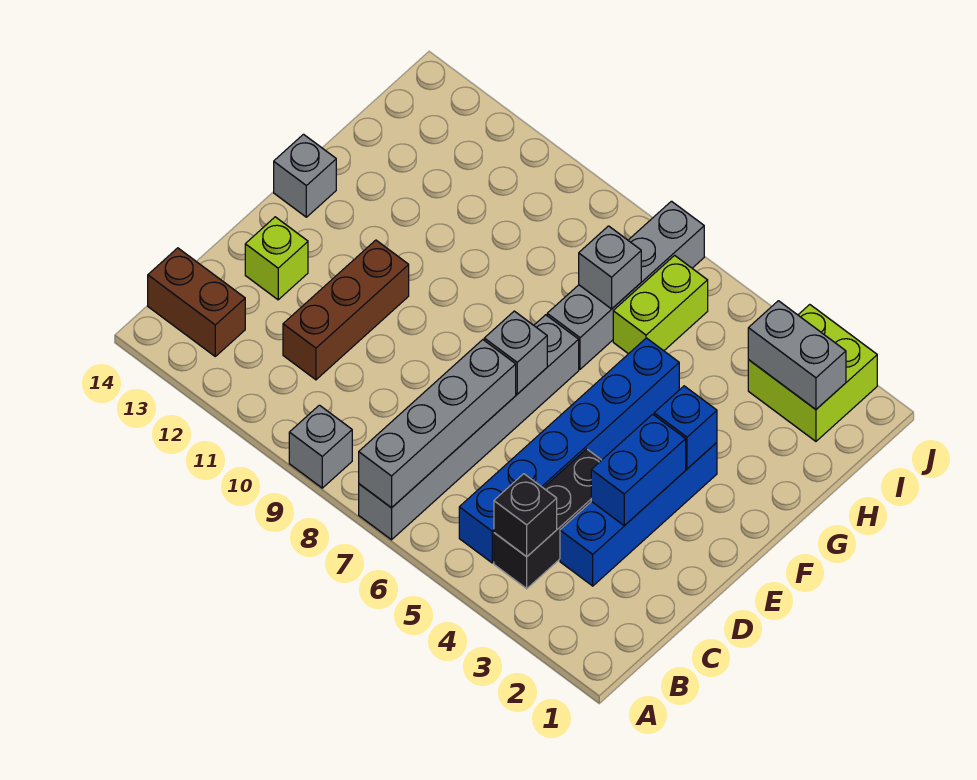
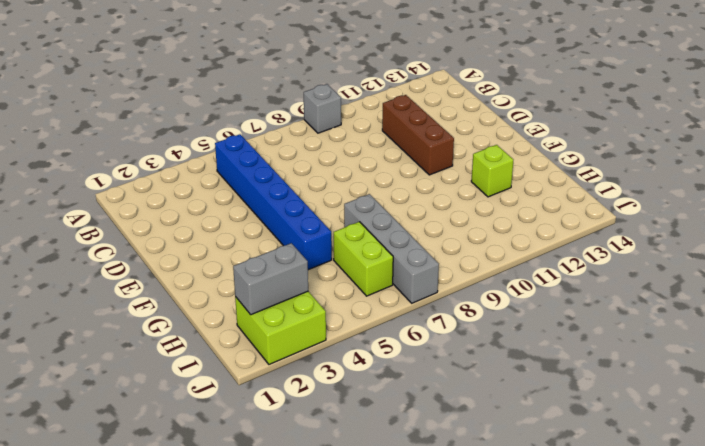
lime brick G12 level 1 -> lime brick D13 level 1
none -> grey brick A7:F7 level 1
none -> black brick B4:D4 level 1
none -> brown brick B13:B14 level 1

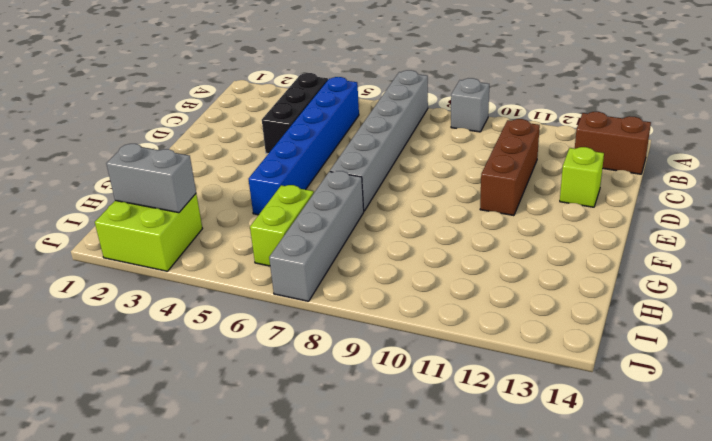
none -> blue brick C3:F3 level 1
none -> grey brick F14 level 1
none -> grey brick A7:D7 level 2

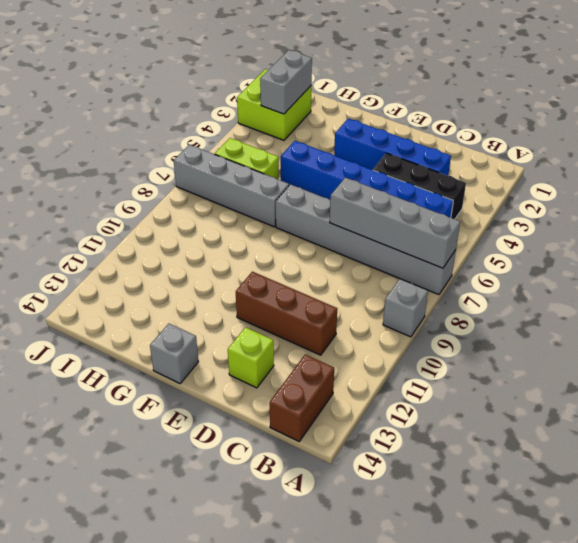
none -> black brick B4 level 2
none -> blue brick D3:E3 level 2
none -> grey brick E7 level 2

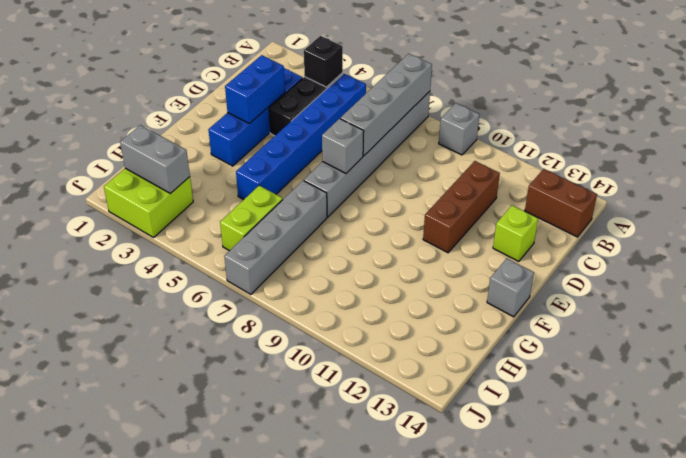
none -> blue brick F3 level 2
none -> grey brick H7 level 2

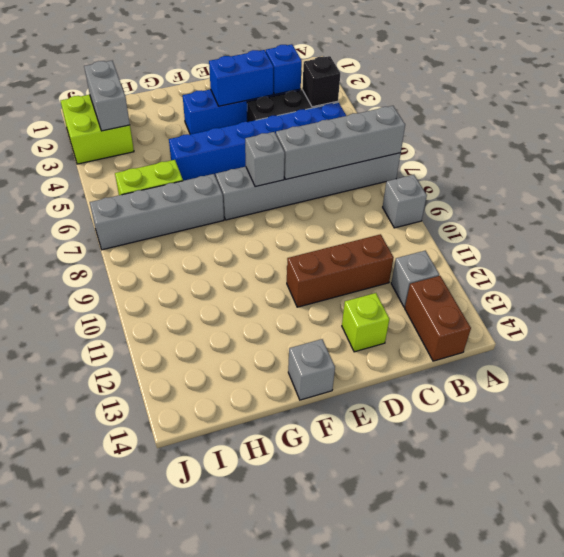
grey brick B12 level 1 -> grey brick H7 level 2
blue brick C3 level 2 -> blue brick F3 level 2

